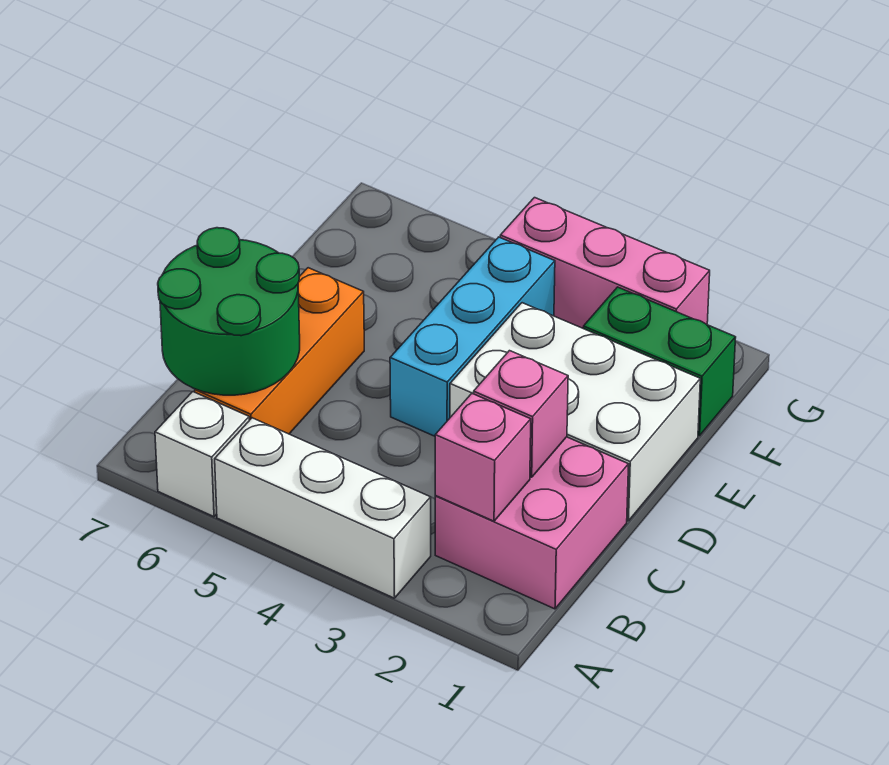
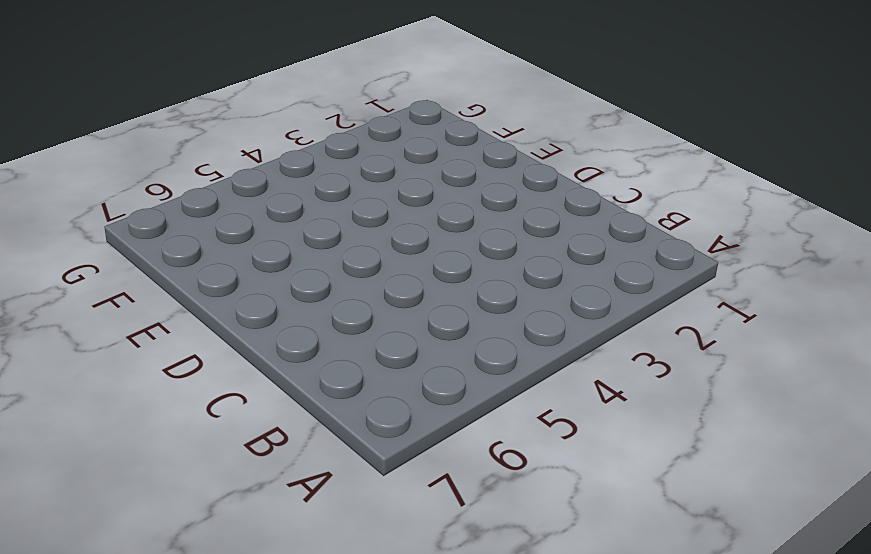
none -> white brick A3:A5 level 1
none -> white brick A6 level 1

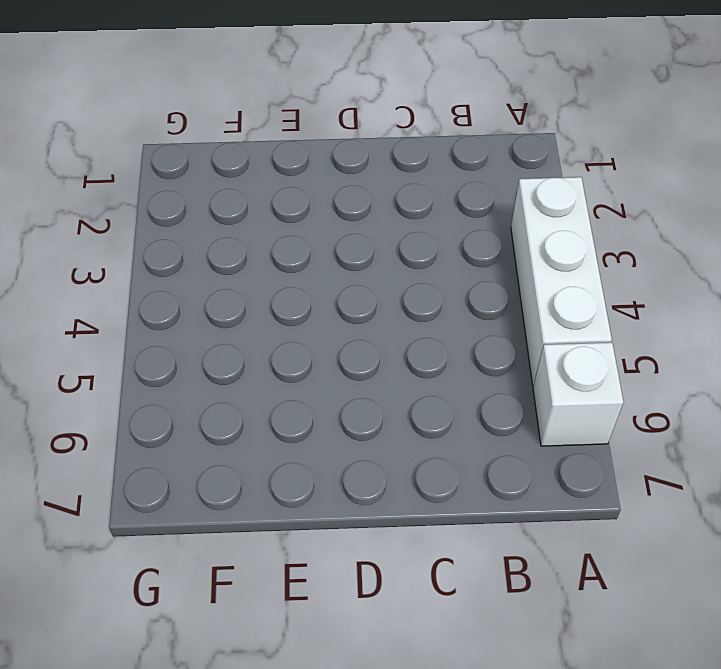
none -> pink brick B1:C2 level 1
none -> orange brick B6:D6 level 1

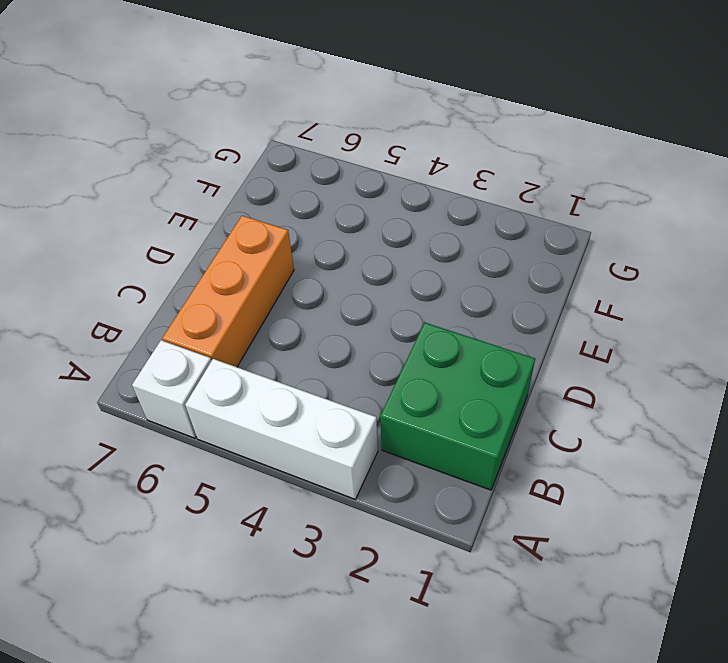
green brick B1:C2 level 1 -> pink brick B1:C2 level 1
none -> white brick D1:E3 level 1
none -> cyan brick D4:F4 level 1

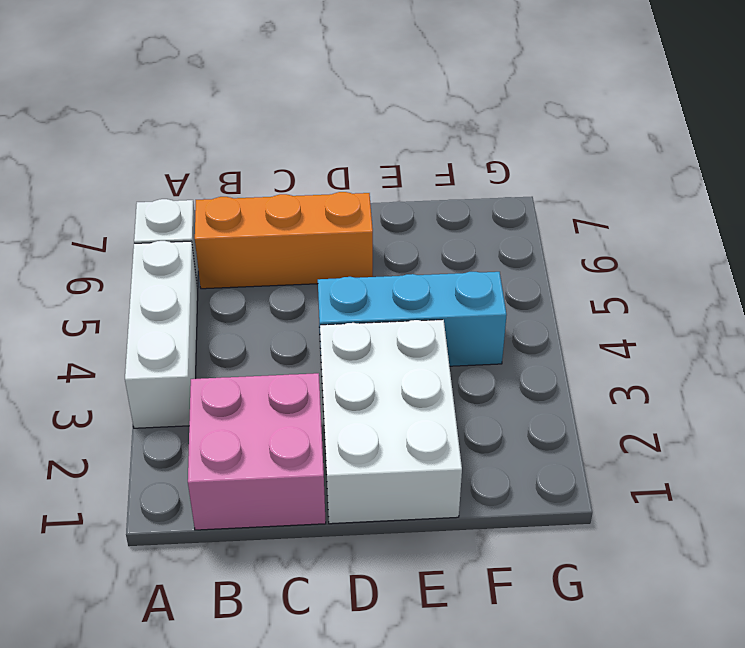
none -> green brick F1:F2 level 1
none -> pink brick G2:G4 level 1

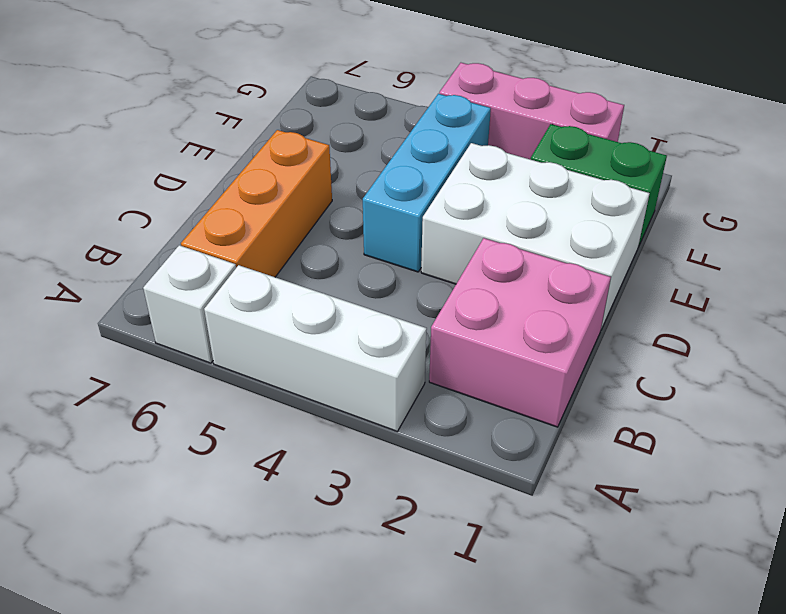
none -> pink brick B2 level 2
none -> green round brick B6:C7 level 2

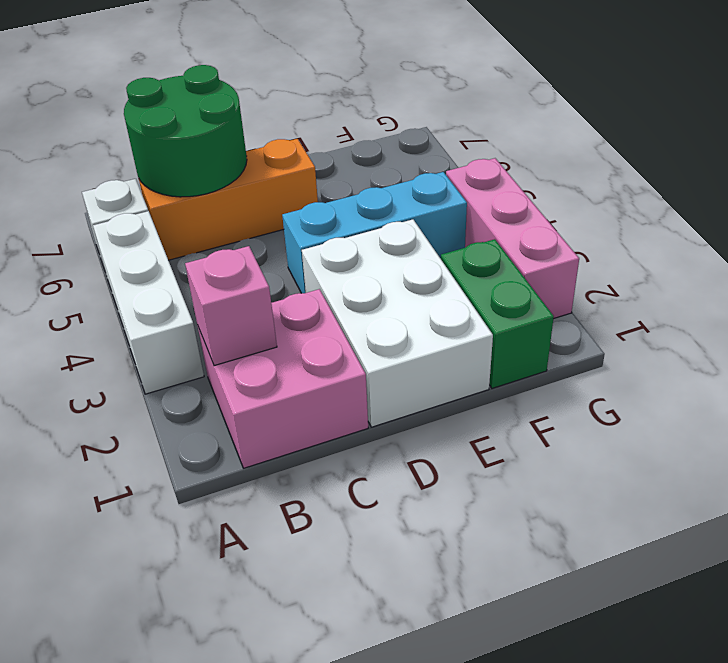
none -> pink brick C2 level 2

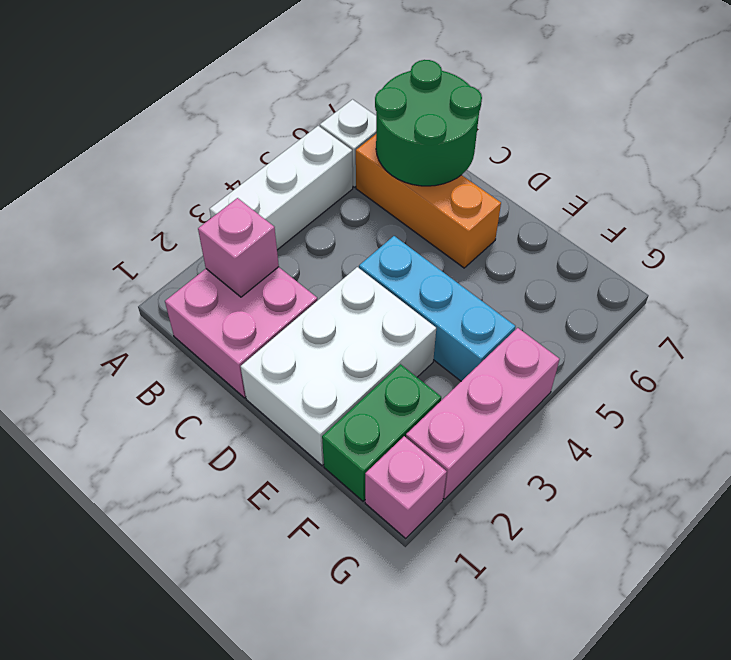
pink brick G1 level 1 -> pink brick C2 level 2

